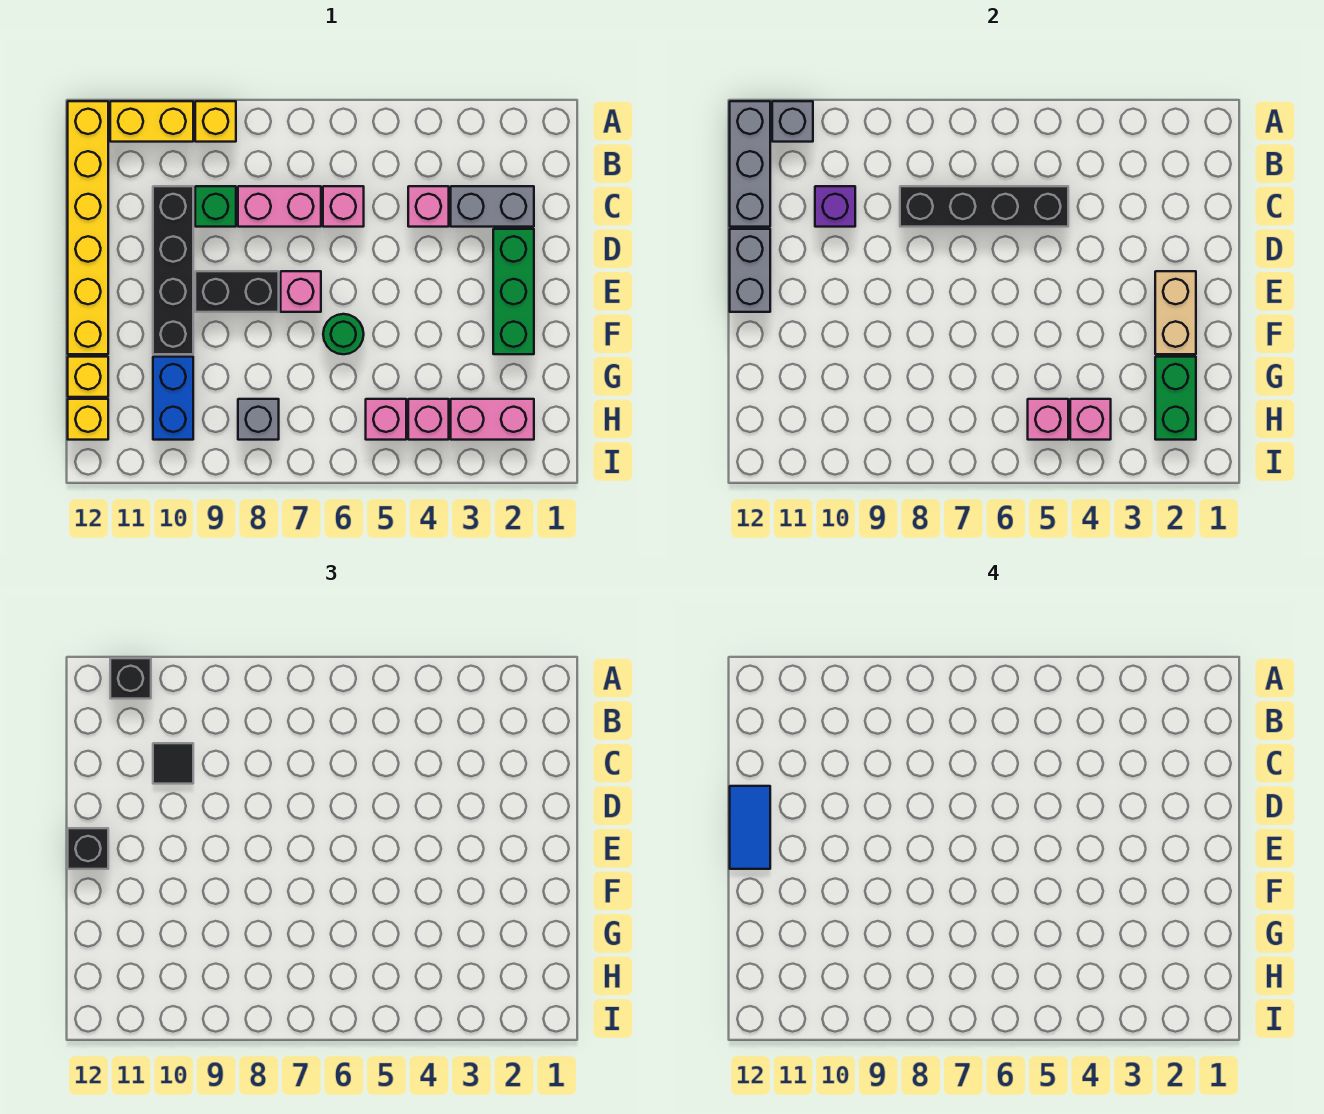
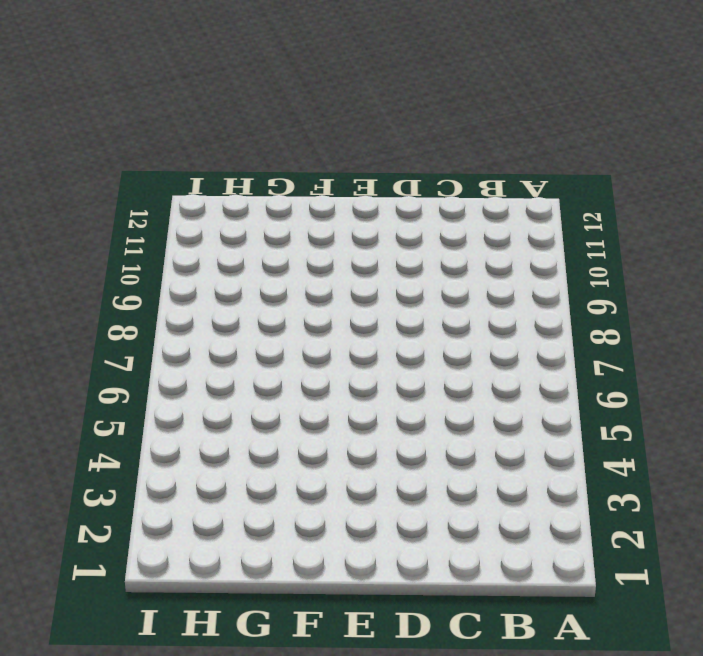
none -> yellow brick A9 level 1
none -> yellow brick A10:A11 level 1
none -> yellow brick A12:F12 level 1
none -> grey brick C2:C3 level 1

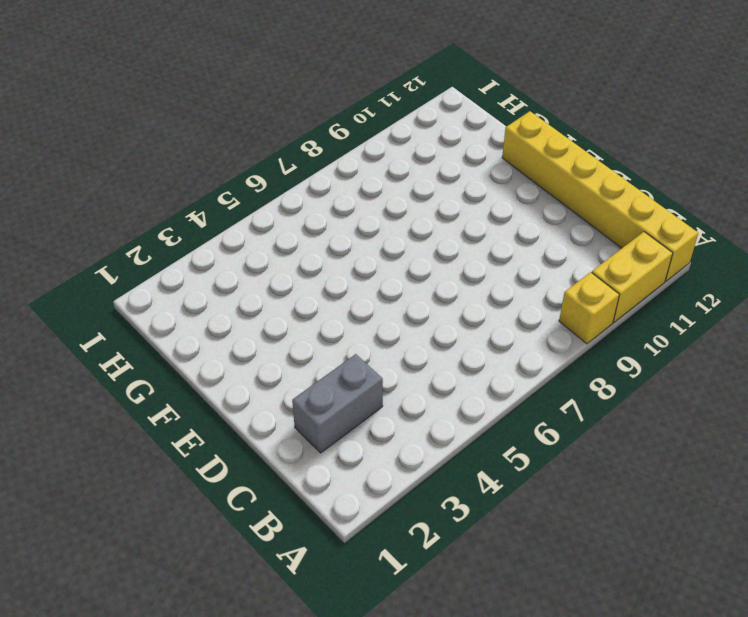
none -> pink brick C4 level 1
none -> pink brick C6 level 1
none -> pink brick C7:C8 level 1
none -> green brick C9 level 1

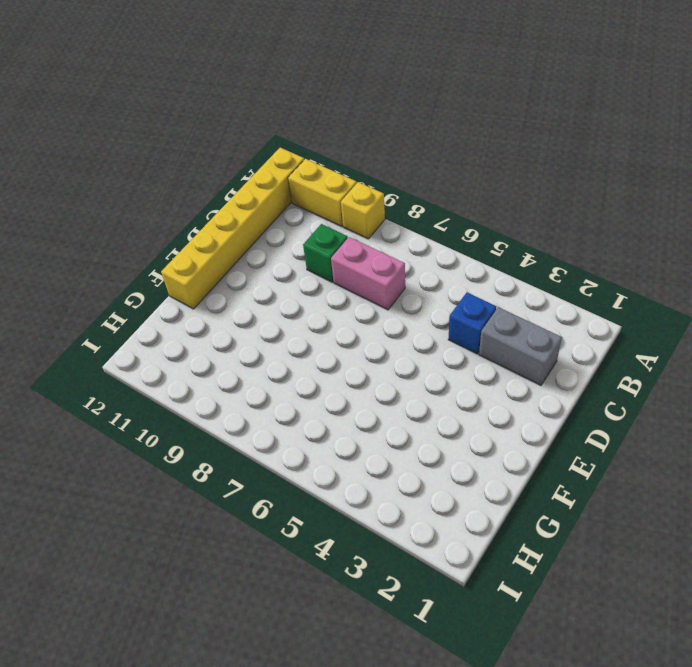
blue brick C4 level 1 -> pink brick C4 level 1
none -> pink brick C6 level 1
none -> black brick C10:F10 level 1
none -> green brick D2:F2 level 1
none -> pink brick E7 level 1

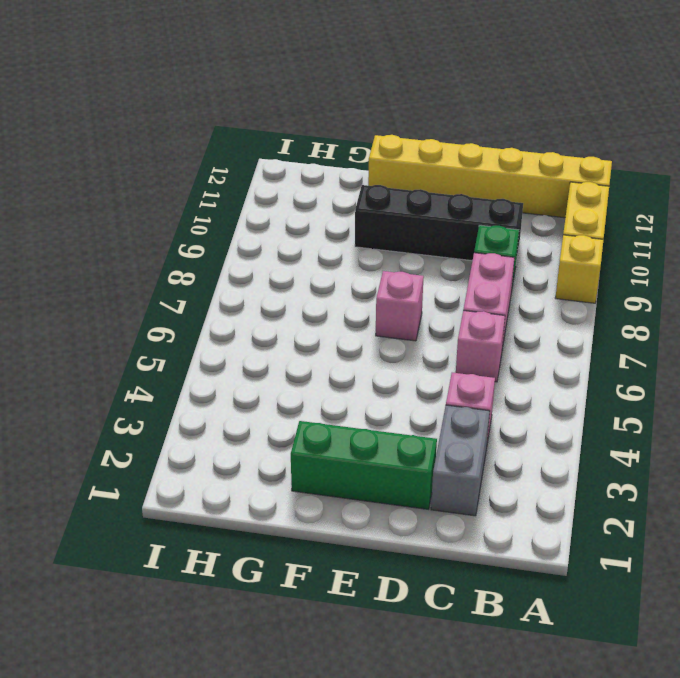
none -> black brick E8:E9 level 1
none -> green round brick F6 level 1
none -> blue brick G10:H10 level 1
none -> yellow brick G12 level 1

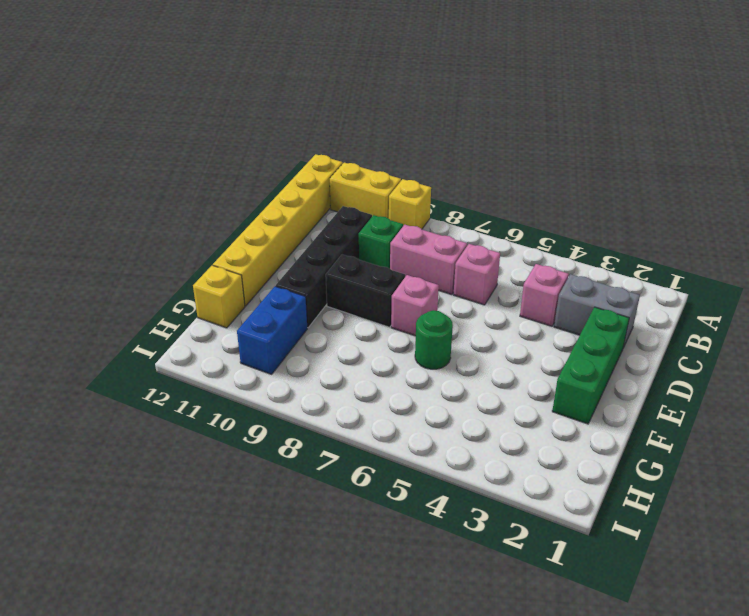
none -> pink brick H2:H3 level 1
none -> pink brick H4 level 1
none -> pink brick H5 level 1
none -> grey brick H8 level 1

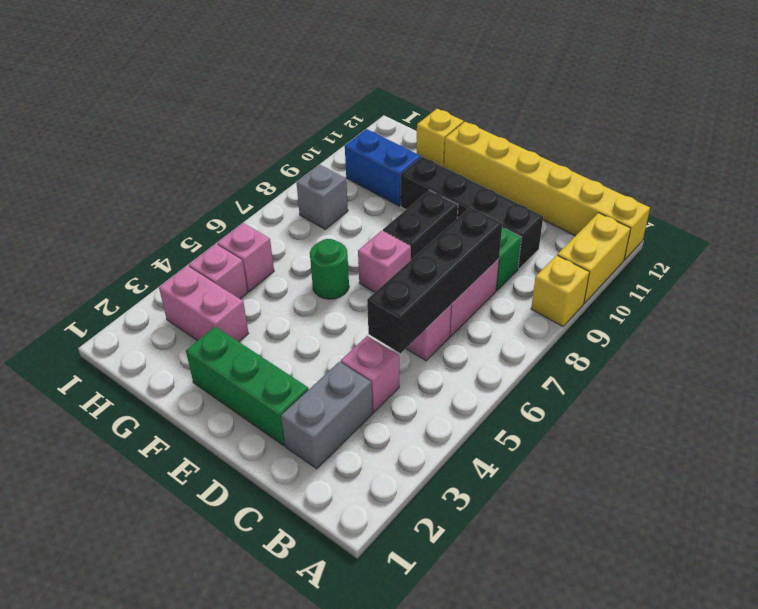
pink brick G3:H3 level 1 -> pink brick H2:H3 level 1
none -> yellow brick H12 level 1
none -> grey brick A11 level 2
none -> grey brick A12:C12 level 2
none -> purple brick C10 level 2

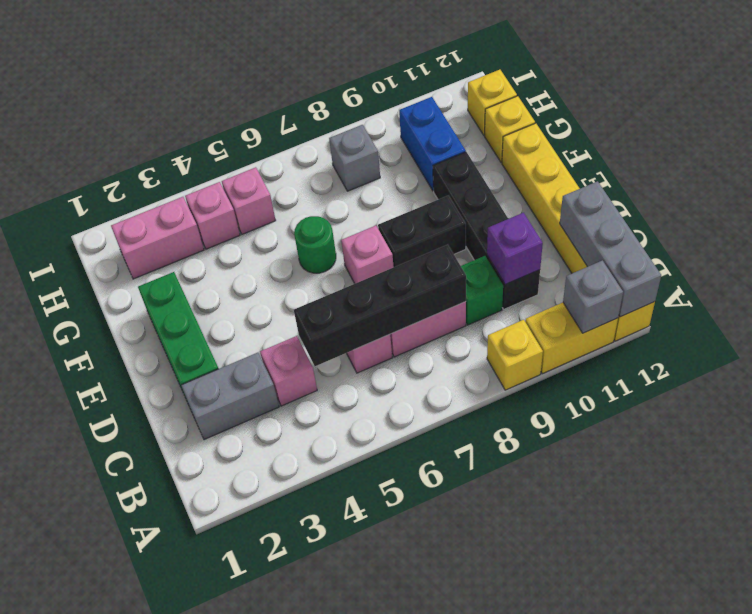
none -> grey brick D12:E12 level 2
none -> tan brick E2:F2 level 2
none -> green brick G2:H2 level 2
none -> pink brick H4 level 2

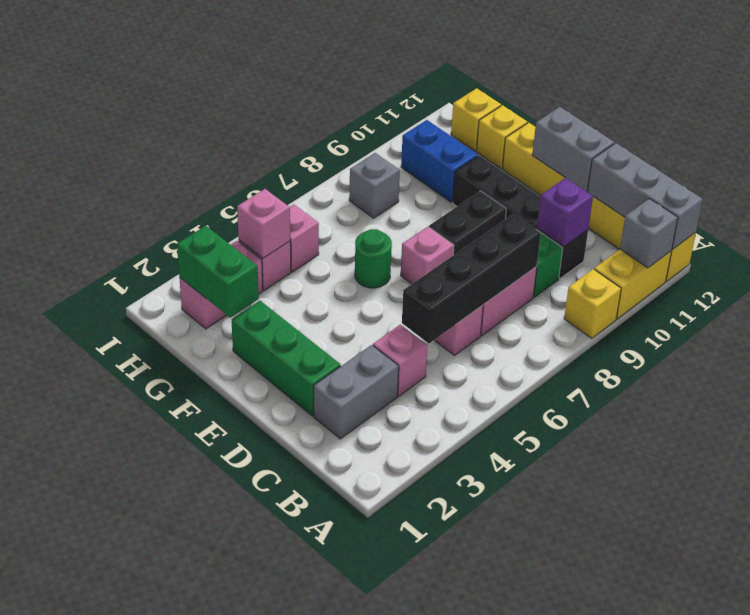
none -> tan brick E2:F2 level 2
none -> pink brick H5 level 2
none -> black brick A11 level 3
none -> black tile C10 level 3

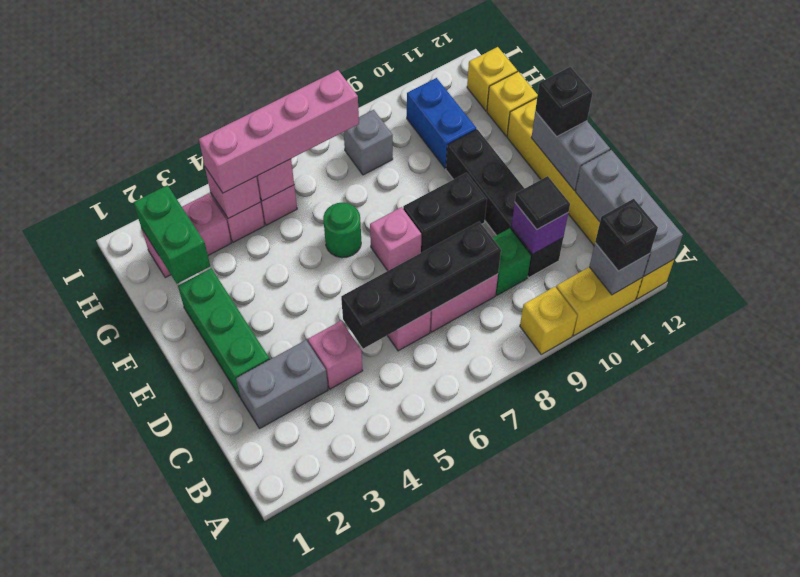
pink brick H4:H7 level 3 -> none
none -> tan brick E2:F2 level 2
none -> blue tile D12:E12 level 4

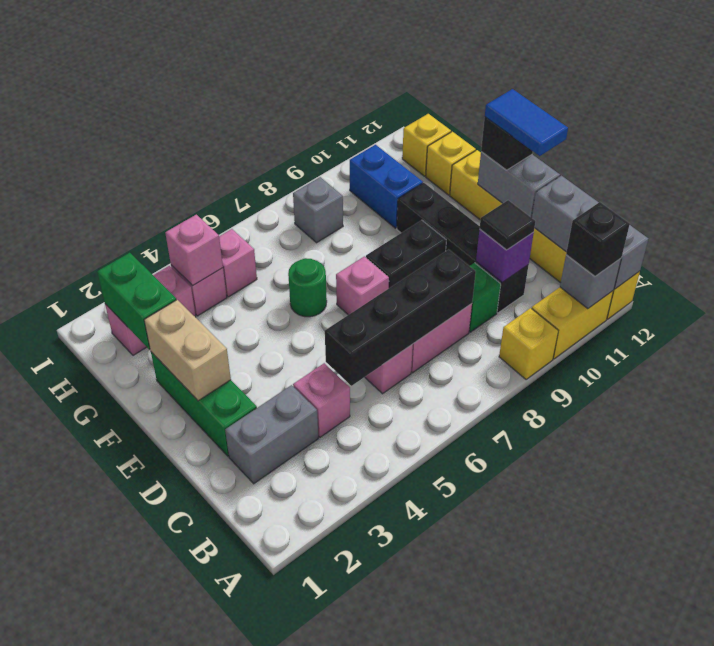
none -> pink brick H5 level 2

